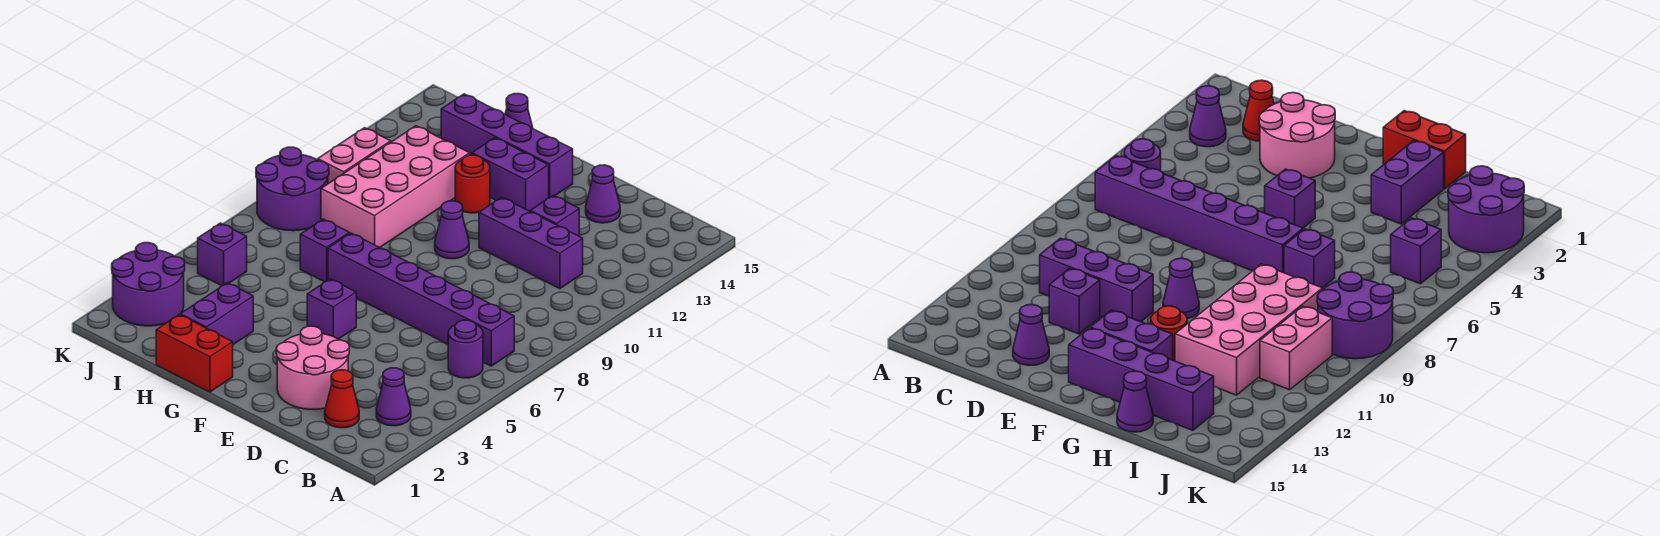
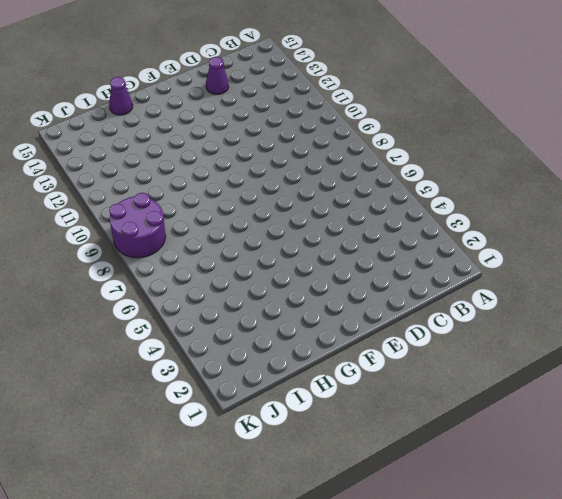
none -> purple cone B3 level 1
none -> purple round brick B6 level 1
none -> purple brick B7:G7 level 1

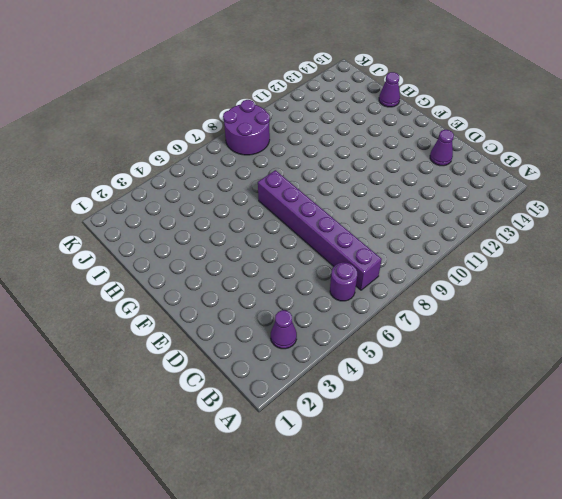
none -> red cone C2 level 1
none -> purple brick C11:E11 level 1
none -> pink round brick D2:E3 level 1

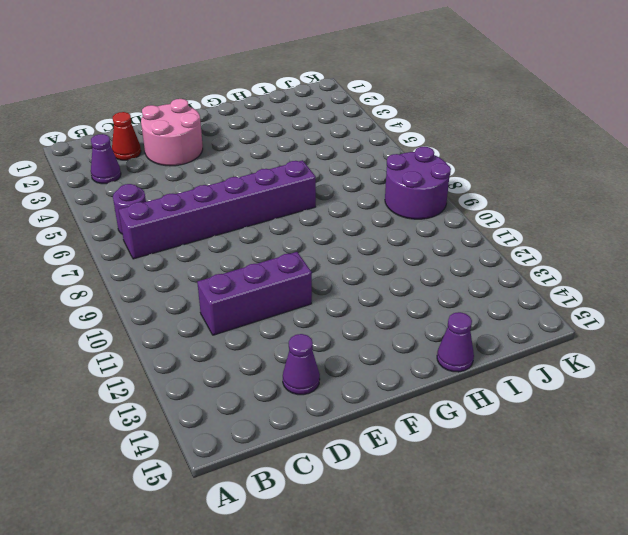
none -> purple brick D12 level 1
none -> purple brick F5 level 1
none -> purple cone F10 level 1

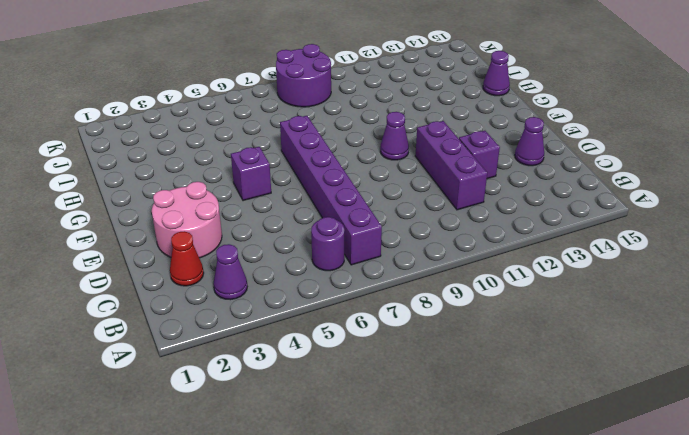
none -> purple brick F13:G13 level 1
none -> purple brick F14:I14 level 1
none -> red brick G1:H1 level 1

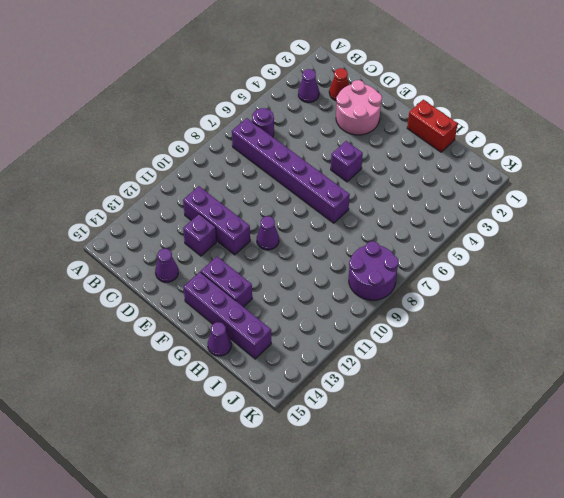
none -> red round brick G12 level 1
none -> purple brick H2:H3 level 1
none -> purple brick H7 level 1

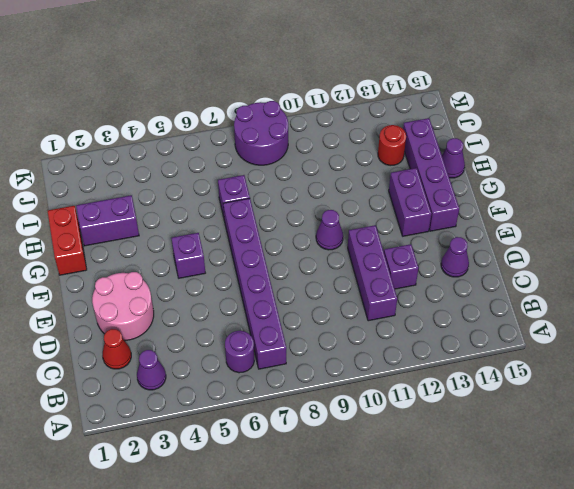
red round brick I13 level 1 -> red round brick G12 level 1
none -> pink brick H9:I12 level 1
none -> purple round brick J2:K3 level 1
none -> purple brick J5 level 1

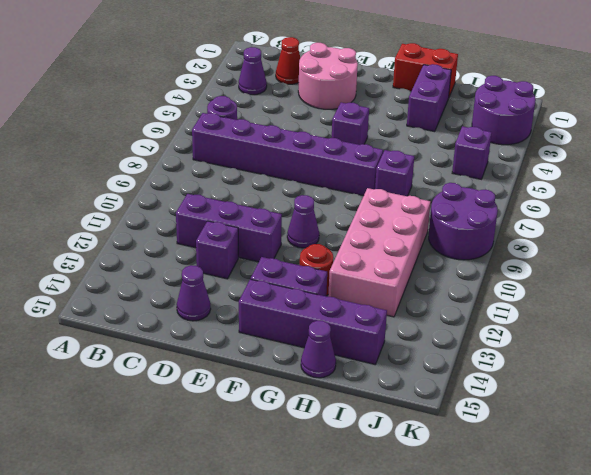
none -> pink brick J10:J11 level 1

